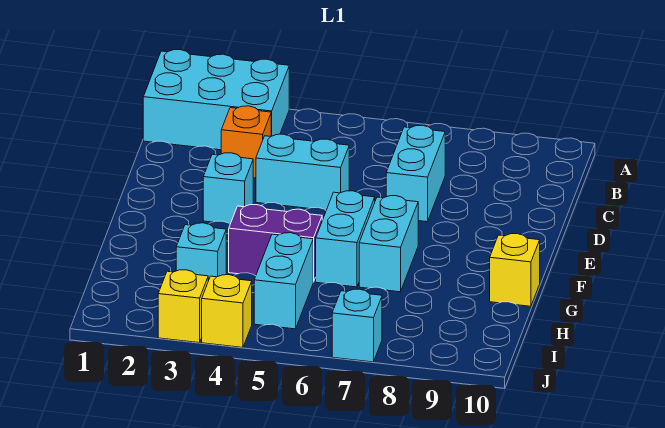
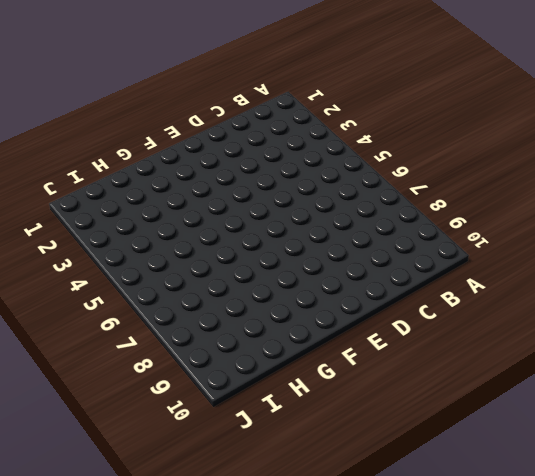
none -> cyan brick A1:B3 level 1
none -> orange brick C3 level 1
none -> cyan brick C7:D7 level 1

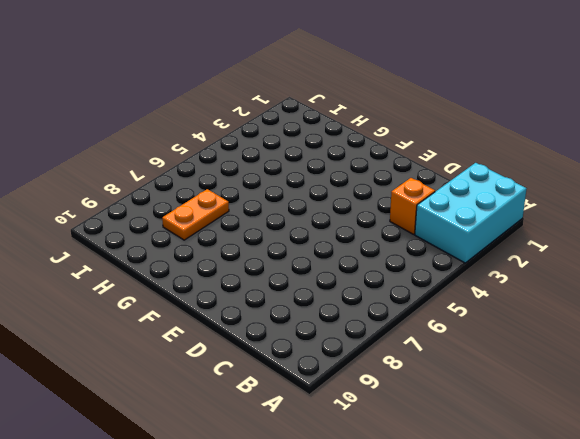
orange plate H7:H8 level 1 -> none
none -> cyan brick C7:D7 level 1
none -> cyan brick D4:D5 level 1
none -> cyan brick E3 level 1

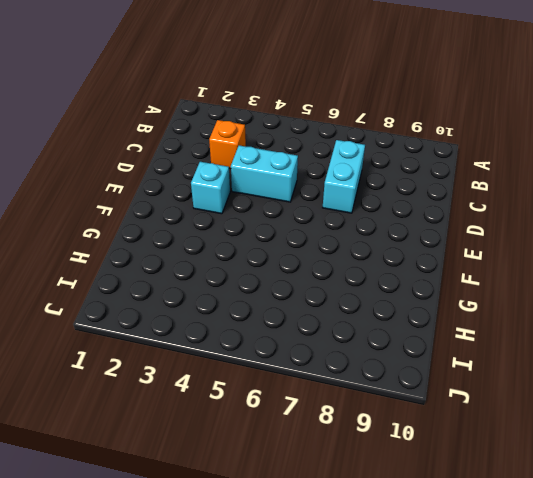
none -> cyan brick A1:B3 level 1
none -> cyan brick F6:G6 level 1
none -> cyan brick F7:G7 level 1

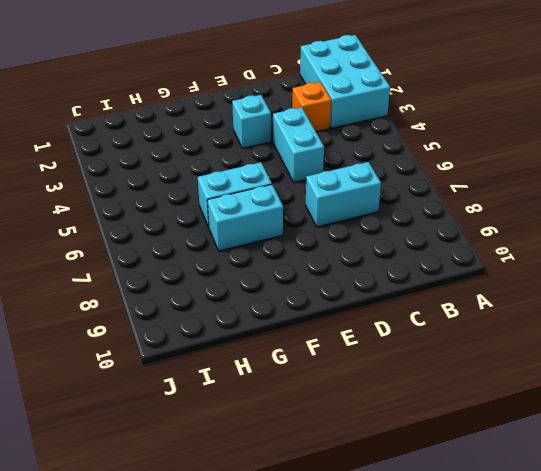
none -> purple brick G4:G5 level 1
none -> yellow brick G10 level 1
none -> cyan brick H3 level 1

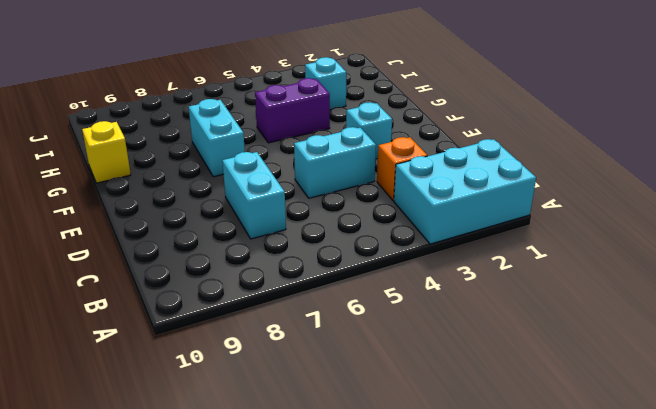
none -> cyan brick F6:G6 level 1
none -> cyan brick H5:I5 level 1
none -> yellow brick J3 level 1

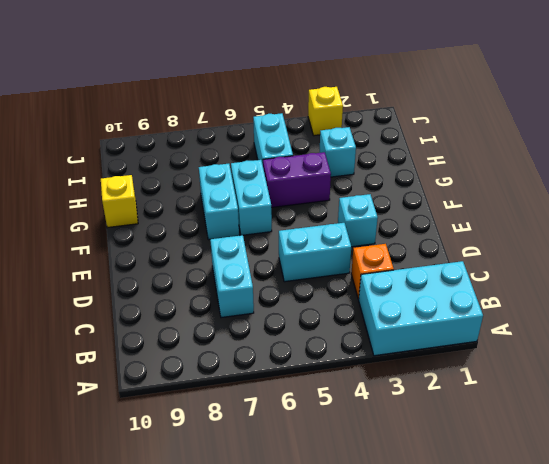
none -> yellow brick J4 level 1
none -> cyan brick J7 level 1

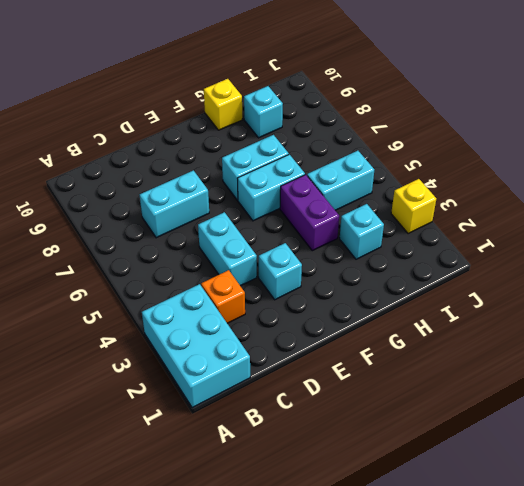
cyan brick H9 level 1 -> cyan brick J7 level 1
none -> yellow brick J4 level 1

